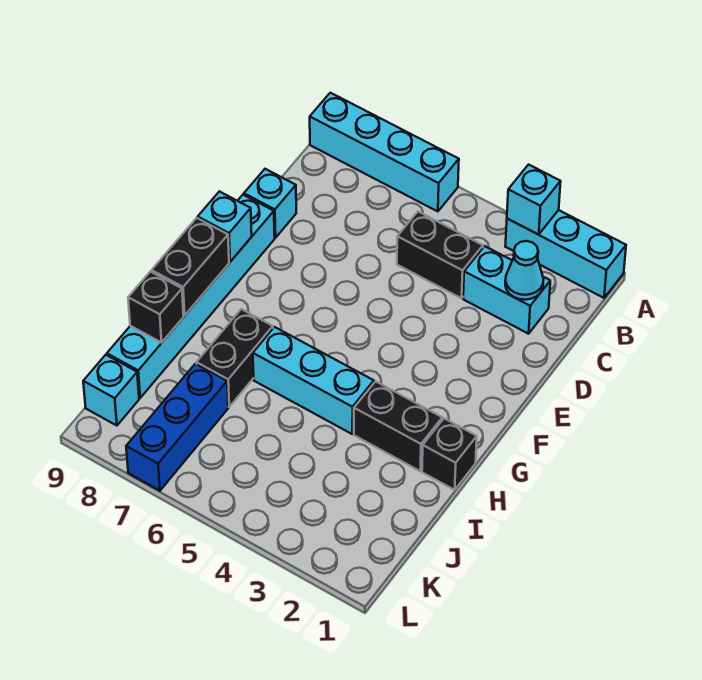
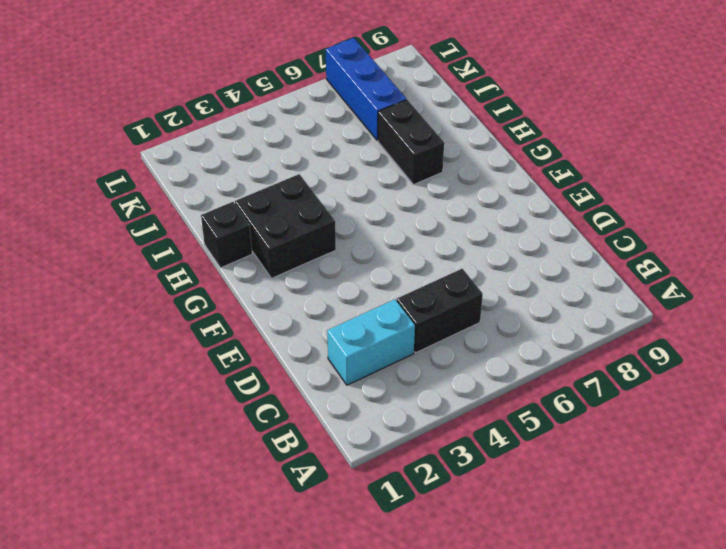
black brick G2:H3 level 1 -> black brick H2:H3 level 1
none -> cyan brick A1:A3 level 1
none -> cyan brick A6:A9 level 1
none -> cyan brick D9 level 1

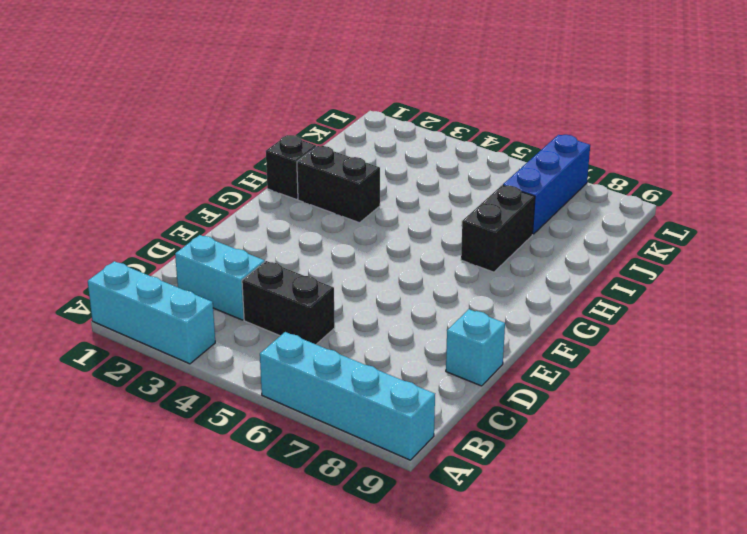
none -> cyan brick E9:J9 level 1
none -> cyan brick H4:H6 level 1
none -> cyan brick K9 level 1

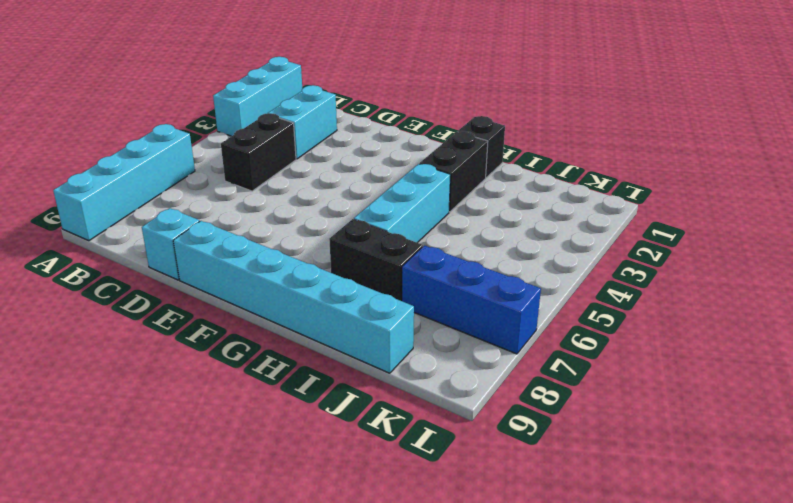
none -> cyan brick K9 level 1
none -> cyan brick A3 level 2
none -> cyan cone C2 level 2

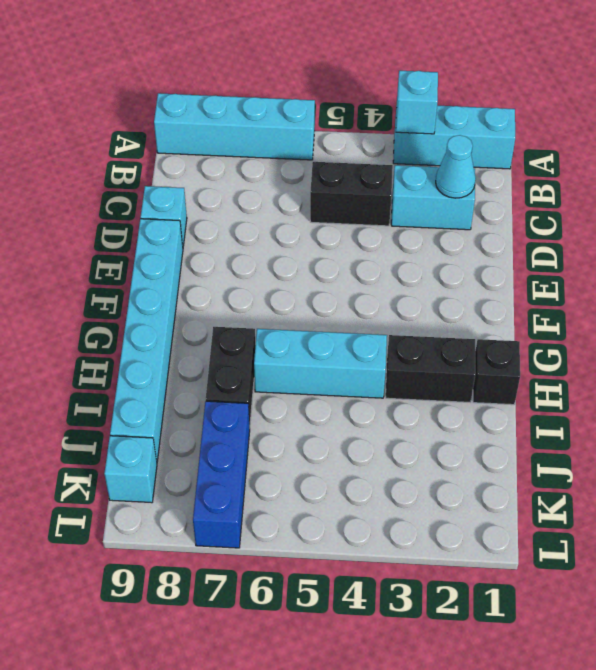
none -> cyan brick F9 level 2
none -> black brick G9:H9 level 2
none -> black brick I9 level 2

